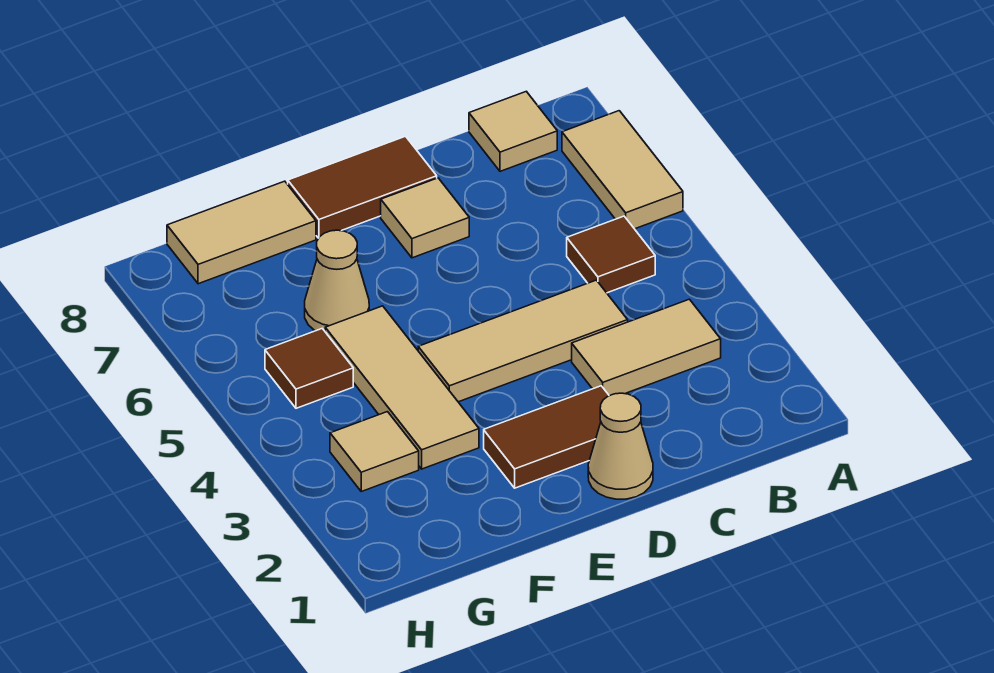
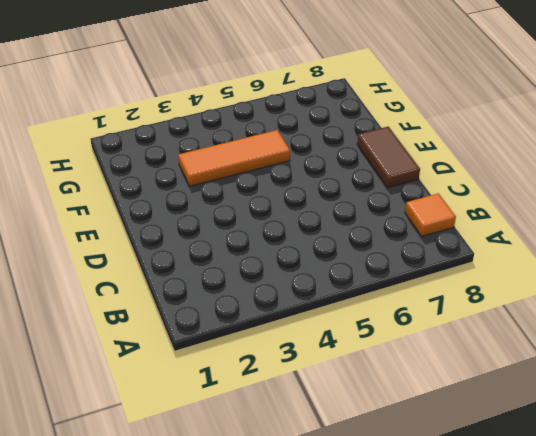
orange tile B8 level 1 -> tan tile B8 level 1
orange tile F3:F5 level 1 -> tan tile F3:F5 level 1
none -> tan tile A6:A7 level 1
none -> tan tile B3:C3 level 1
none -> brown tile B5 level 1

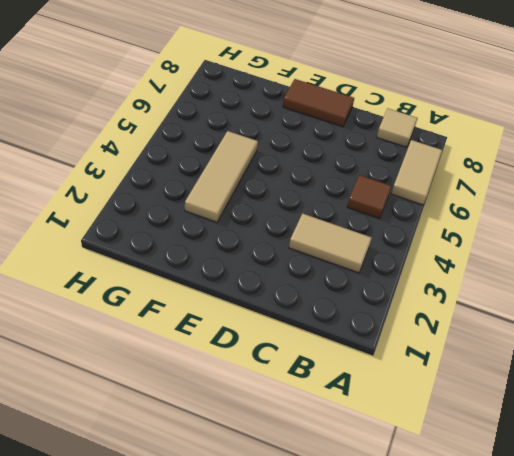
none -> tan tile C4:E4 level 1
none -> tan cone D1 level 1
none -> brown tile D2:E2 level 1

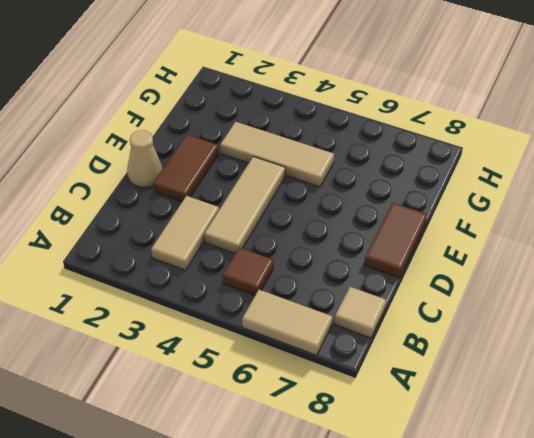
none -> tan tile D7 level 1
none -> tan cone F6 level 1
none -> tan tile F8:G8 level 1

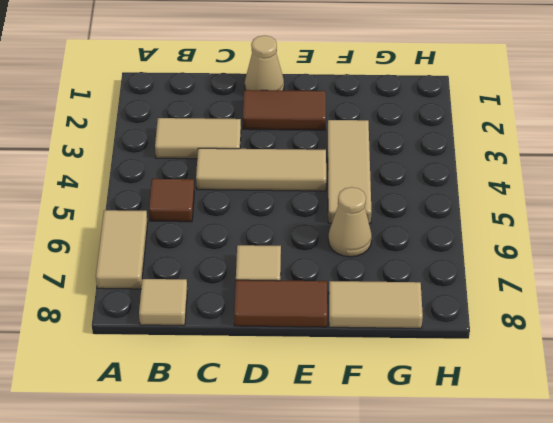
none -> tan tile G3 level 1
none -> brown tile G5 level 1

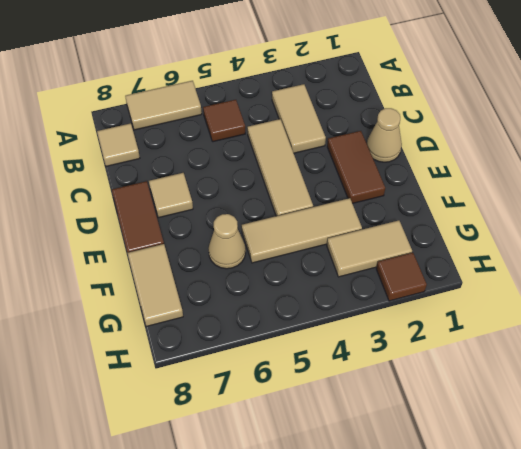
tan tile G2:G3 level 1 -> tan tile G3 level 1
brown tile H2 level 1 -> brown tile G5 level 1

